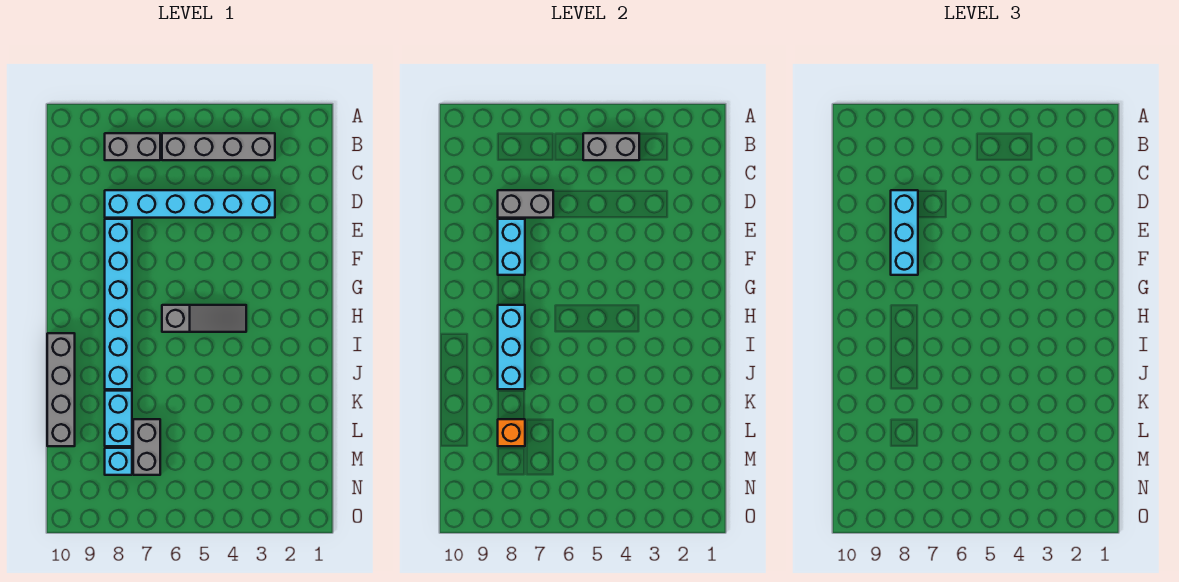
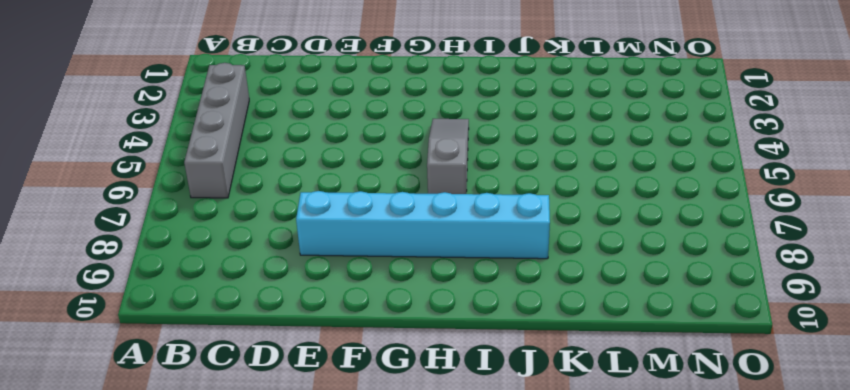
none -> grey brick B7:B8 level 1
none -> cyan brick D3:D8 level 1
none -> grey brick I10:L10 level 1

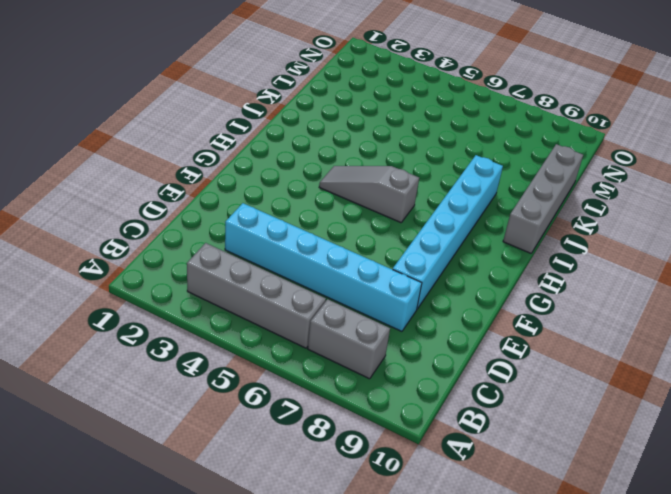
none -> cyan brick K8:L8 level 1
none -> grey brick L7:M7 level 1
none -> cyan brick M8 level 1

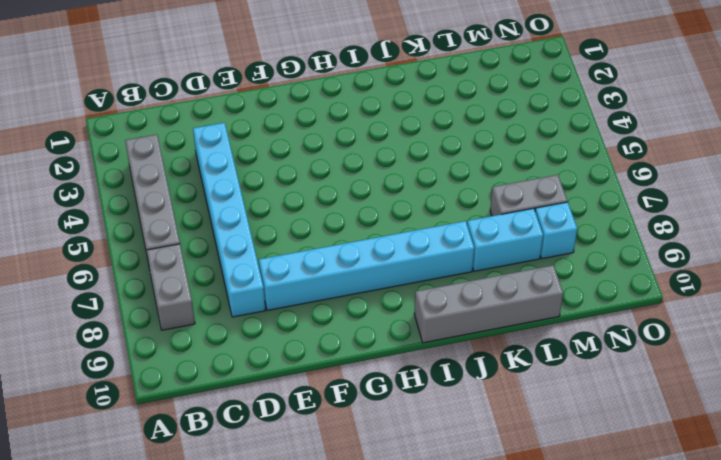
none -> grey slope H4:H6 level 1 top 6
none -> grey brick B4:B5 level 2
none -> grey brick D7:D8 level 2

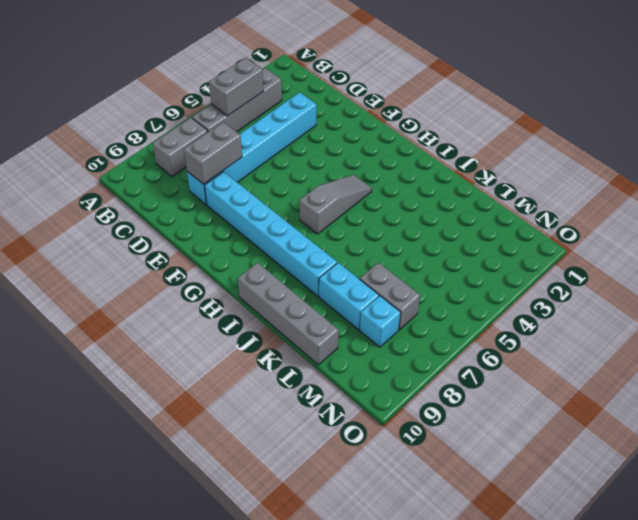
none -> cyan brick E8:F8 level 2
none -> cyan brick H8:J8 level 2
none -> orange brick L8 level 2

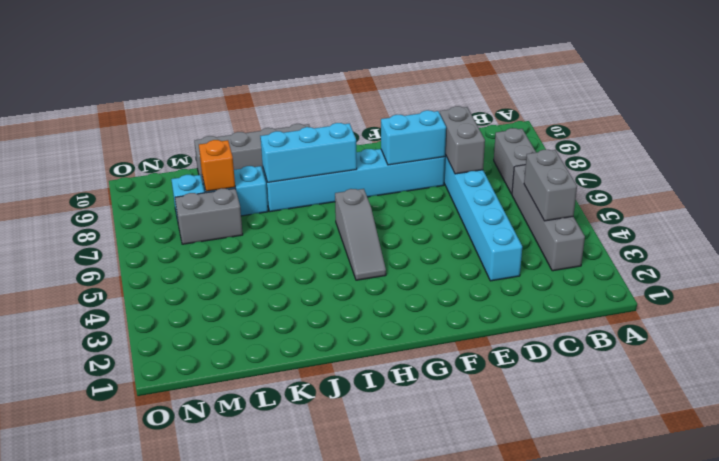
none -> cyan brick D8:F8 level 3

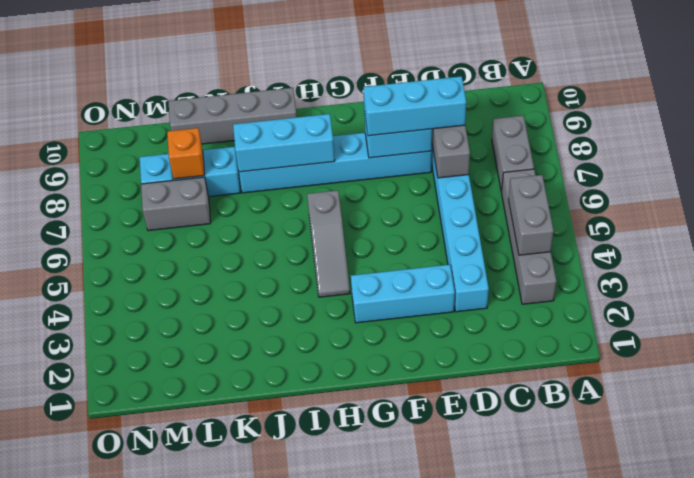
cyan brick E3:G3 level 1 -> none

